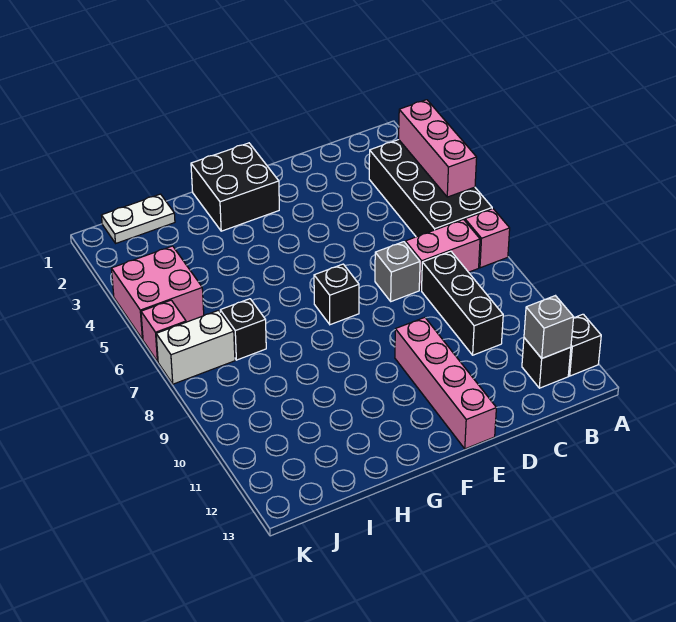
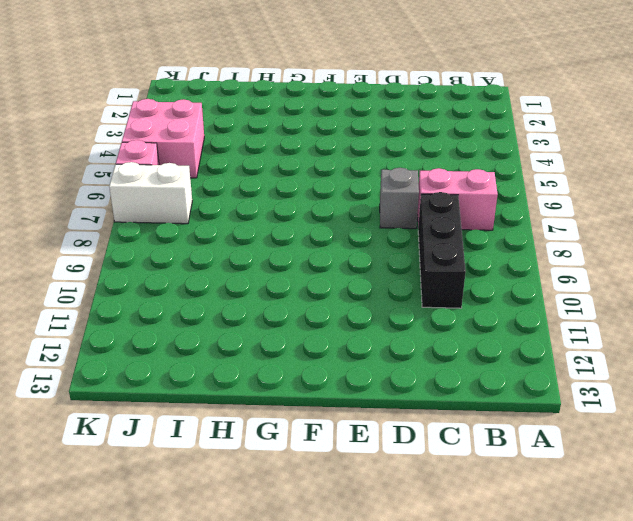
none -> black brick A3:B6 level 1
none -> pink brick A7 level 1
none -> black brick A12 level 1

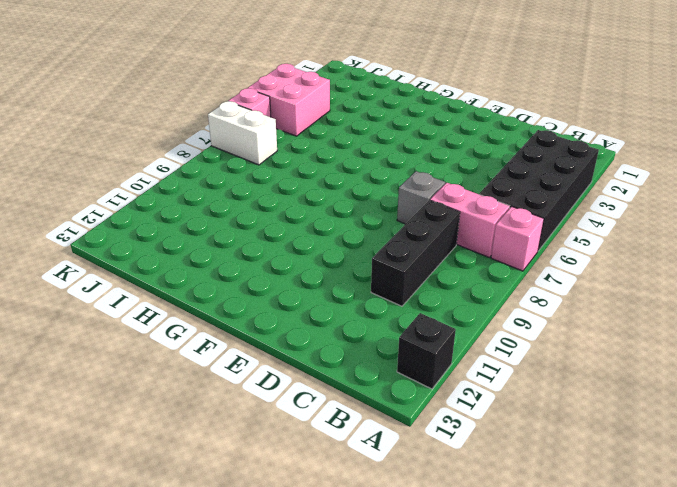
none -> black brick B12 level 1
none -> pink brick E10:E13 level 1
none -> black brick F1:G2 level 1

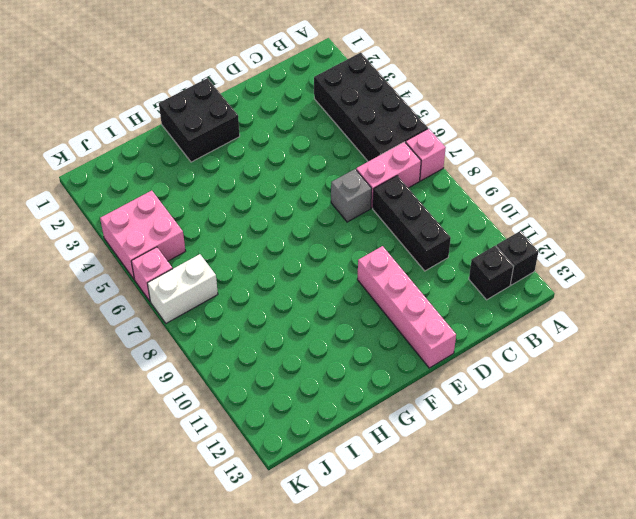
none -> black brick F7 level 1
none -> white plate I1:J1 level 1
none -> black brick I7 level 1

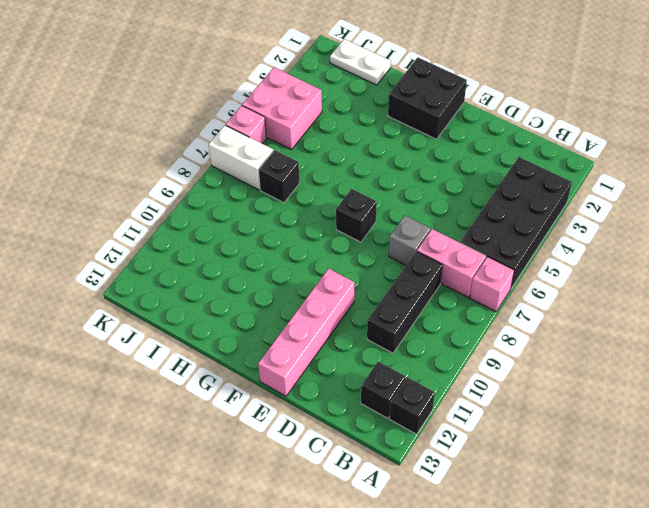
none -> pink brick A3:A5 level 2
none -> grey brick B12 level 2

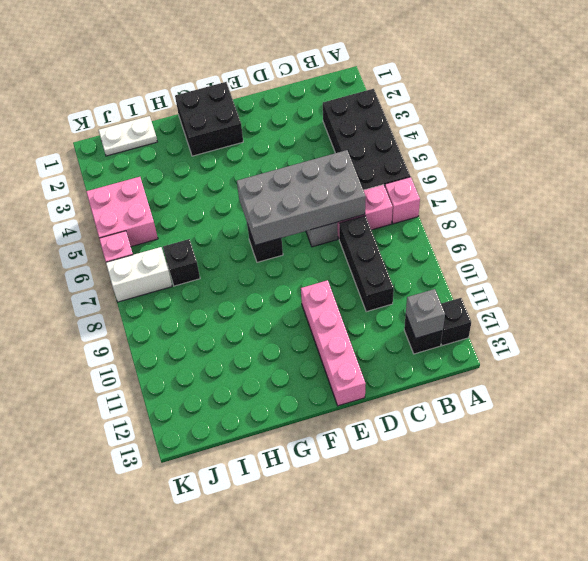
grey brick C6:F7 level 2 -> none
none -> pink brick A3:A5 level 2

